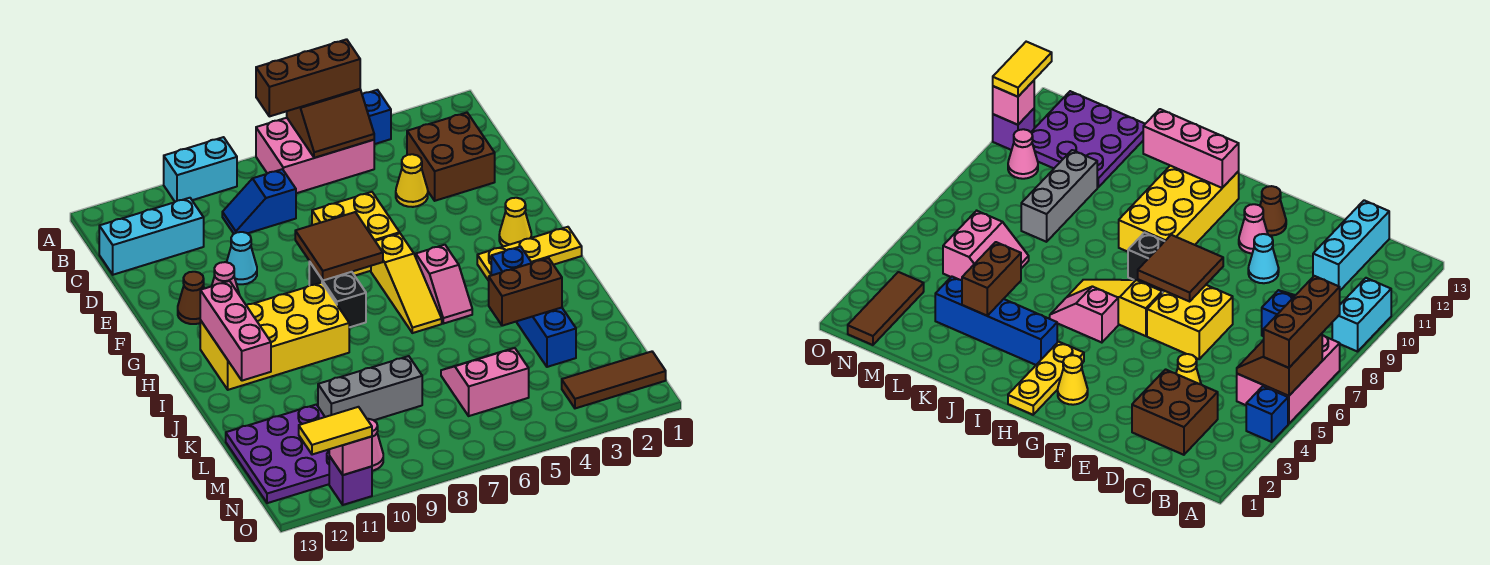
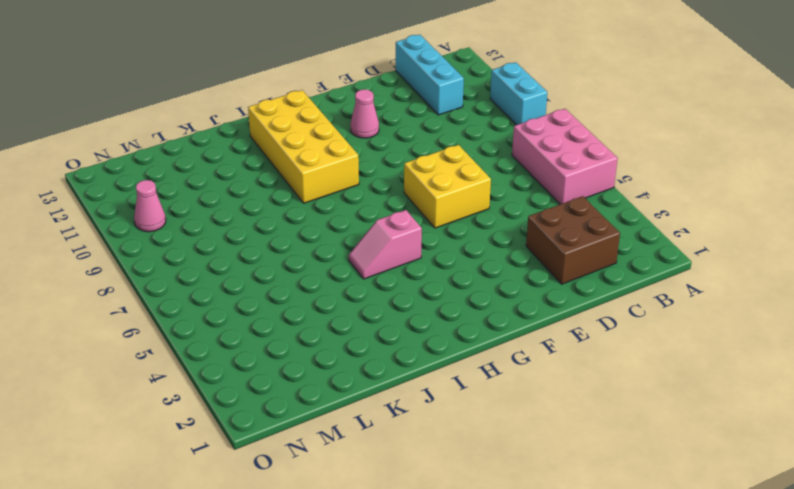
none -> blue brick A4 level 1
none -> blue slope C8:C9 level 1 top 8
none -> yellow cone D4 level 1
none -> cyan cone E10 level 1

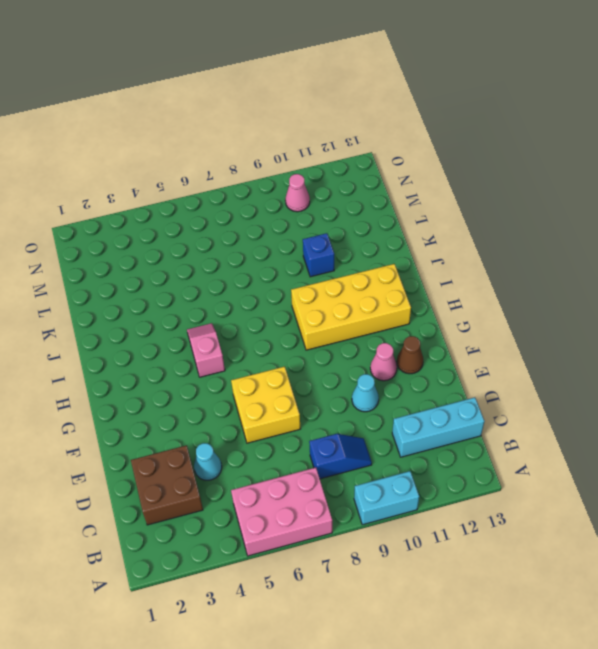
cyan cone D4 level 1 -> yellow cone D4 level 1
blue brick K10 level 1 -> blue brick A4 level 1
none -> yellow cone G2 level 1
none -> yellow slope G6:I6 level 1 top G
none -> black brick G8:H8 level 1
none -> yellow plate H1:H3 level 1

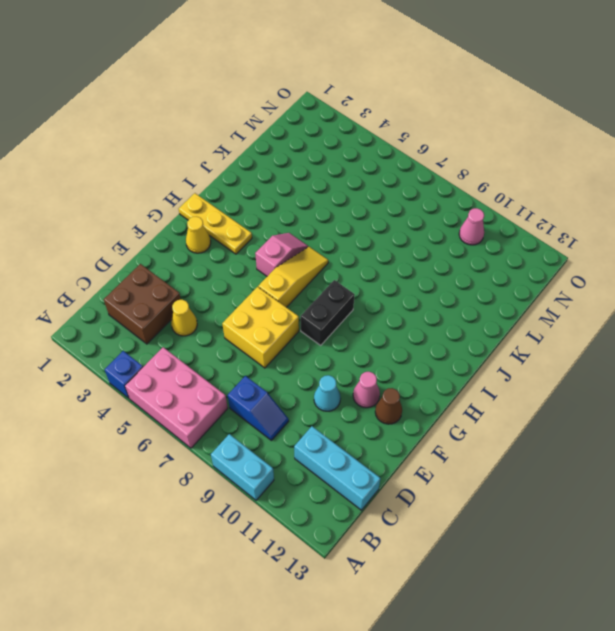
none -> yellow brick H9:I12 level 1
none -> blue brick I3:L3 level 1
none -> pink slope L5:M6 level 1 top M
none -> grey brick L8:L10 level 1

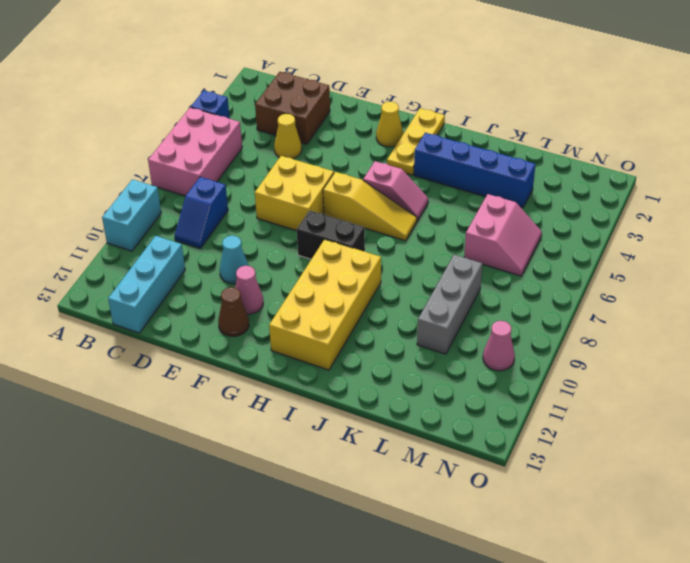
pink slope L5:M6 level 1 top L -> pink slope L5:M6 level 1 top M
none -> purple plate L11:N13 level 1
none -> brown tile N1:N3 level 1
none -> purple brick O11 level 1
none -> brown slope A5:B6 level 2 top A

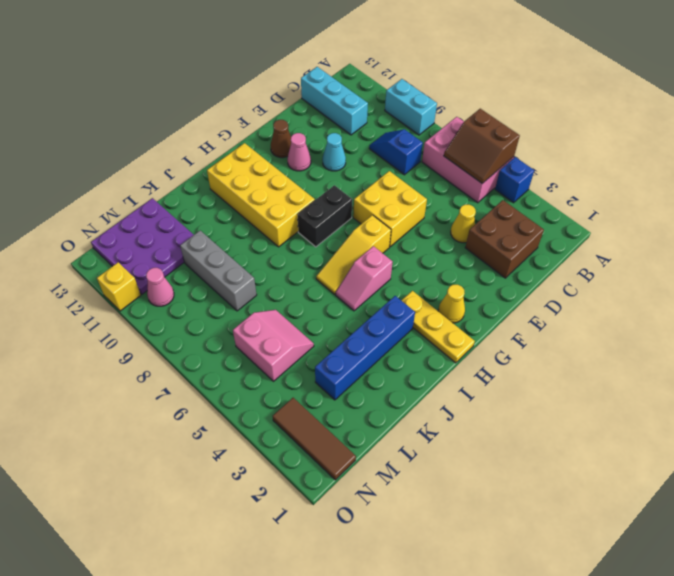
yellow brick O11 level 1 -> purple brick O11 level 1
none -> brown tile F7:G8 level 2
none -> pink brick H12:J12 level 2
none -> brown brick K3:K4 level 2
none -> pink brick O11 level 2

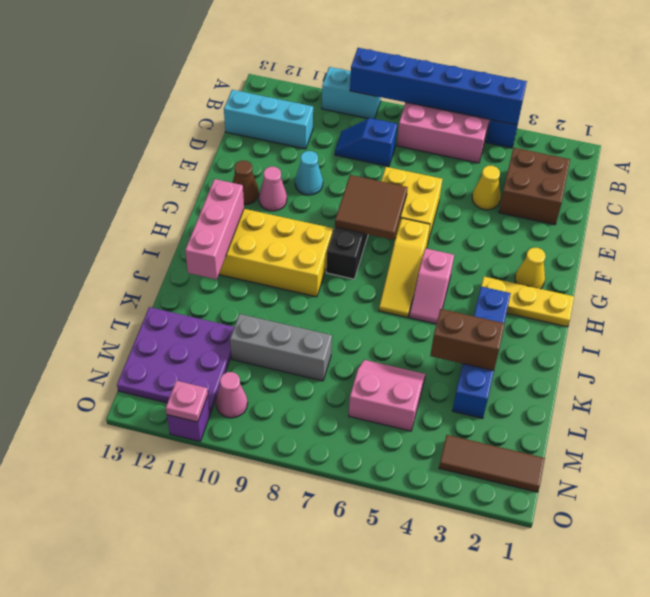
blue brick A4:A9 level 2 -> brown slope A5:B6 level 2 top A
pink plate O11 level 2 -> pink brick O11 level 2
none -> brown brick A5:A7 level 3
none -> yellow tile O11:O12 level 3

